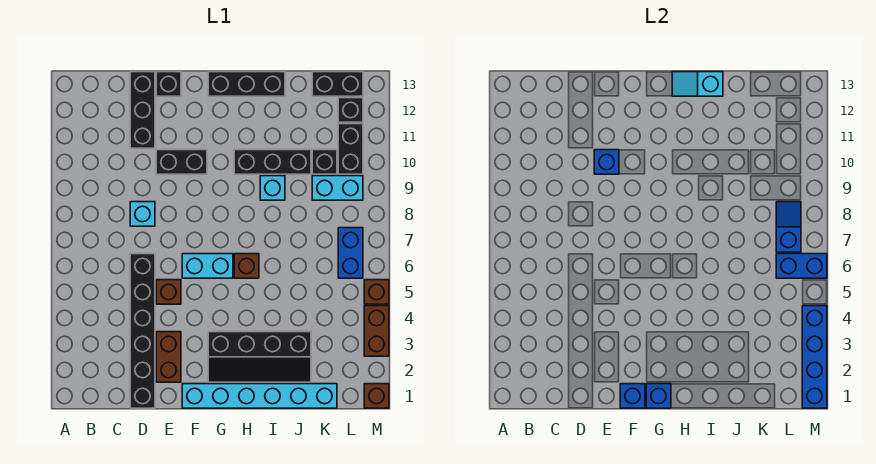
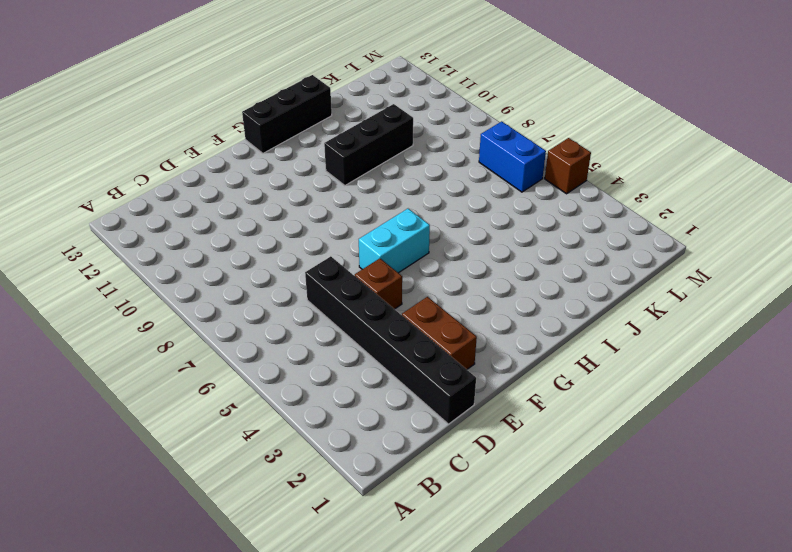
none -> cyan brick D8 level 1
none -> black brick D11:D13 level 1
none -> black brick E10:F10 level 1
none -> black brick E13 level 1

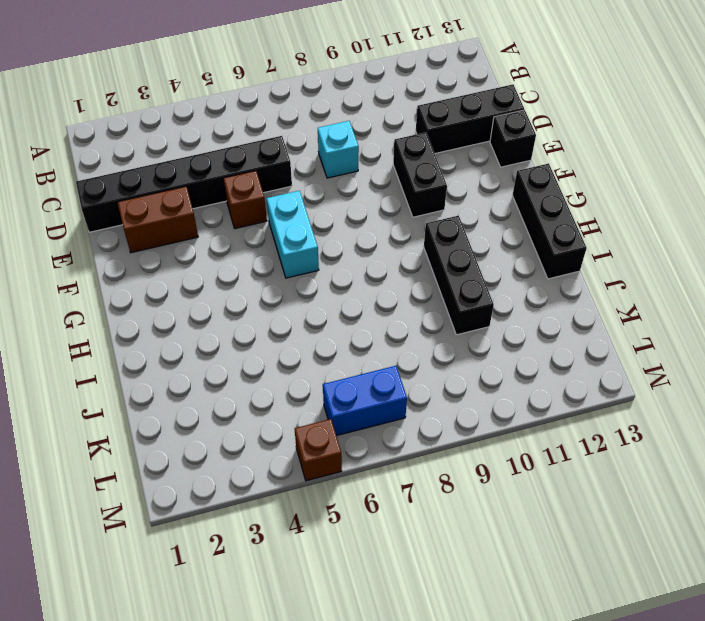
none -> cyan brick F1:K1 level 1
none -> black slope G2:J3 level 1 top 3
none -> brown brick H6 level 1
none -> cyan brick I9 level 1

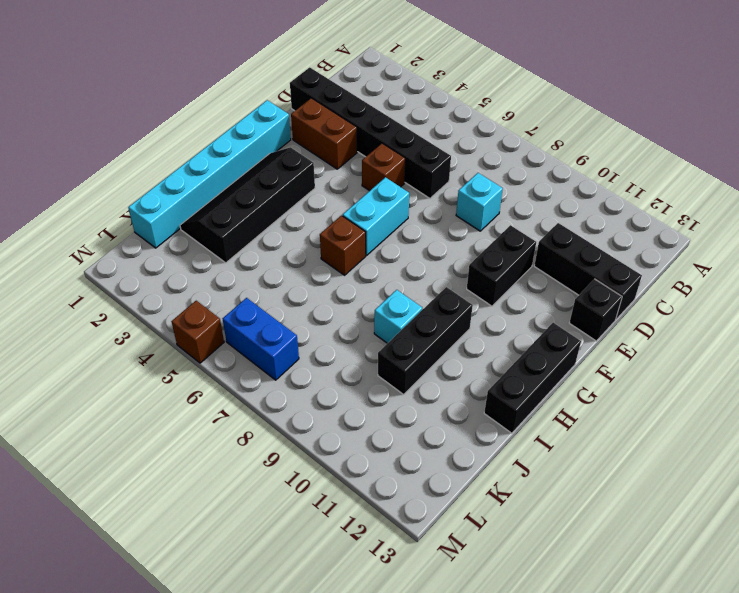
none -> cyan brick K9:L9 level 1
none -> black brick K10 level 1
none -> black brick K13:L13 level 1
none -> black brick L10:L11 level 1

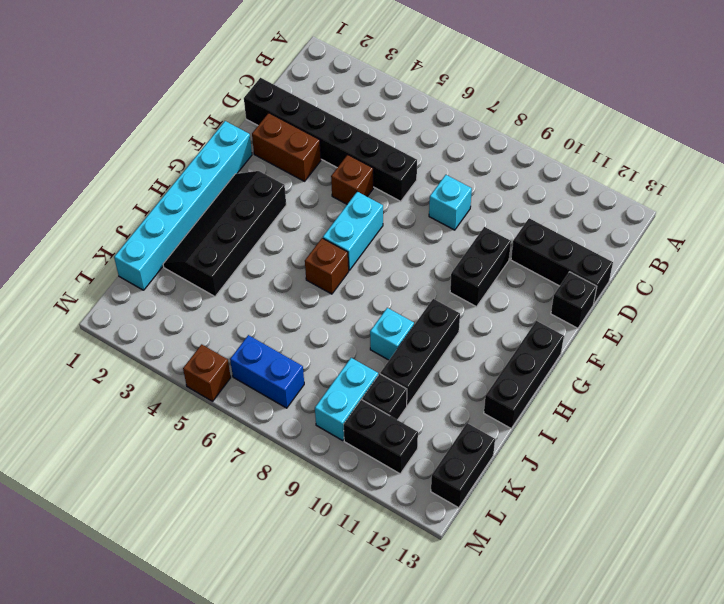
none -> black brick L12 level 1
none -> brown brick M1 level 1
none -> brown brick M3:M4 level 1
none -> blue brick E10 level 2

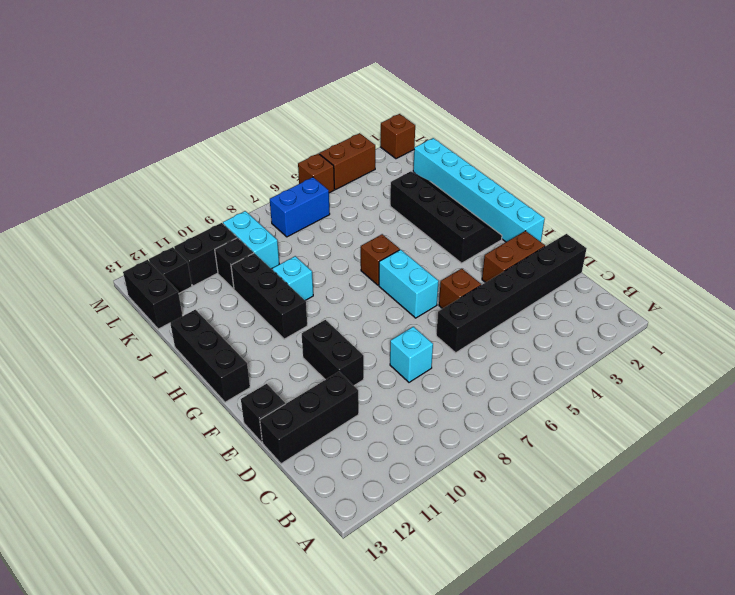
none -> blue brick E10 level 2
none -> blue brick F1 level 2
none -> blue brick G1 level 2
none -> cyan slope H13:I13 level 2 top I

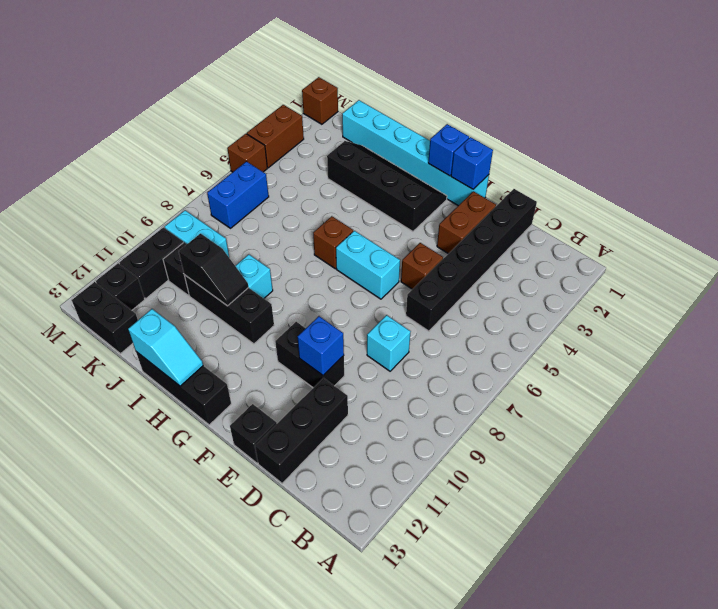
black slope I10:J10 level 2 top J -> none
none -> blue brick L6:M6 level 2
none -> blue slope L7:L8 level 2 top 7
none -> blue brick M1:M4 level 2

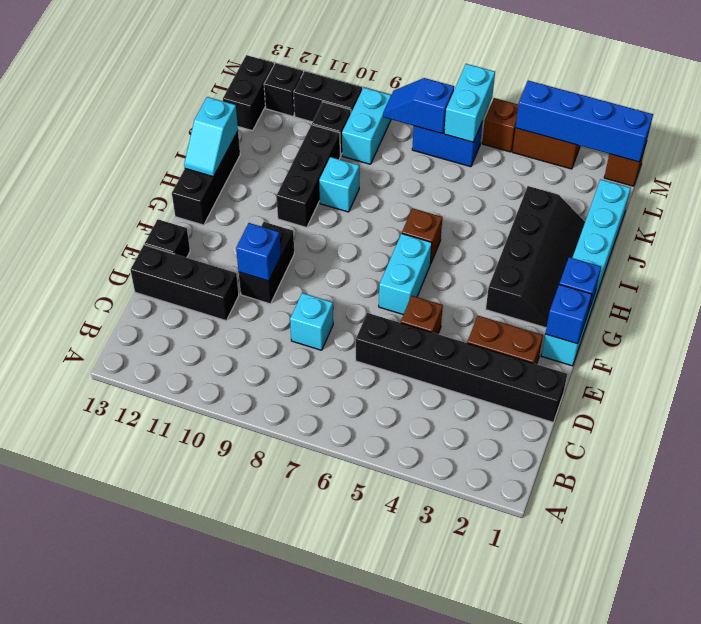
cyan brick L6:M6 level 2 -> blue brick L6:M6 level 2

